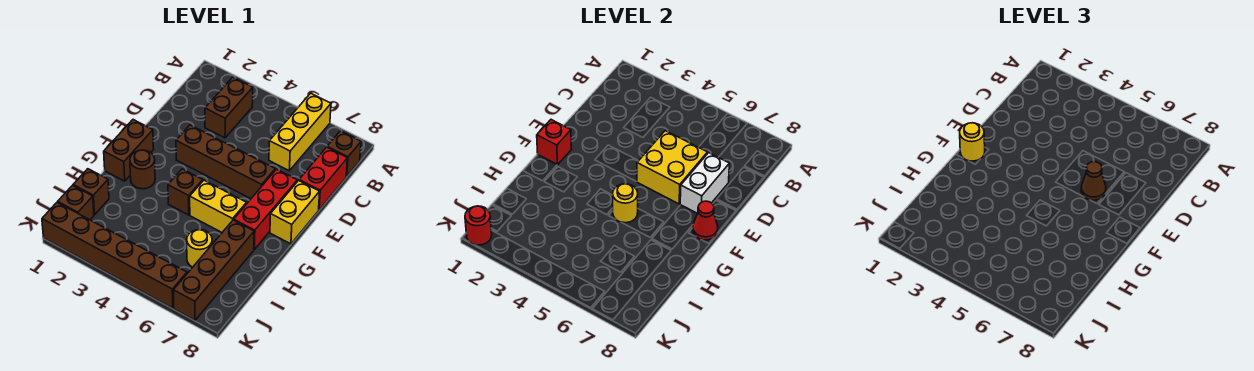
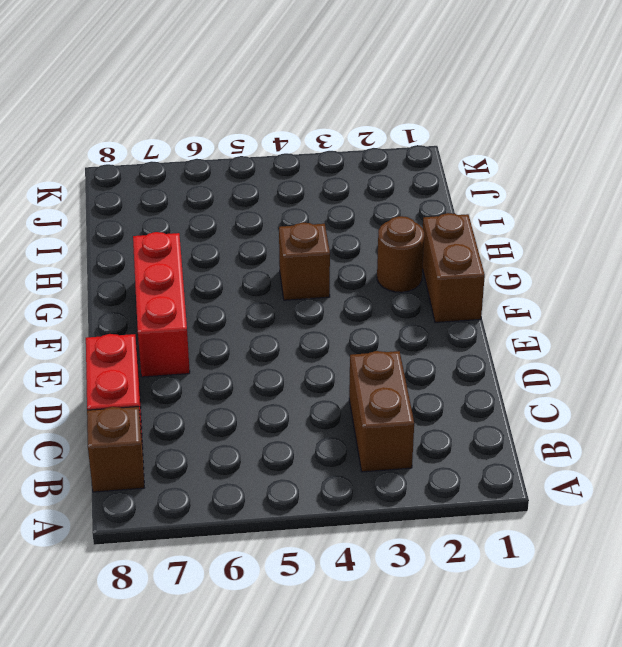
none -> yellow brick A6:C6 level 1
none -> brown brick E3:E6 level 1
none -> yellow brick E8:F8 level 1

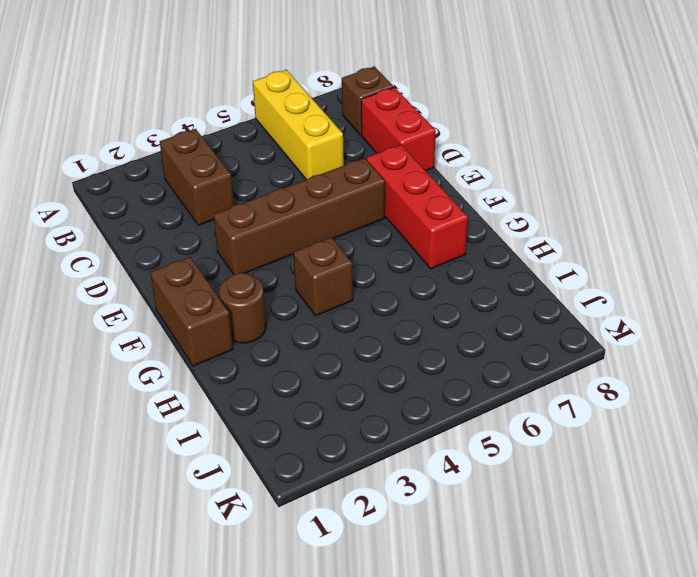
none -> yellow brick E8:F8 level 1
none -> yellow brick G5:G6 level 1
none -> brown brick H7:K7 level 1

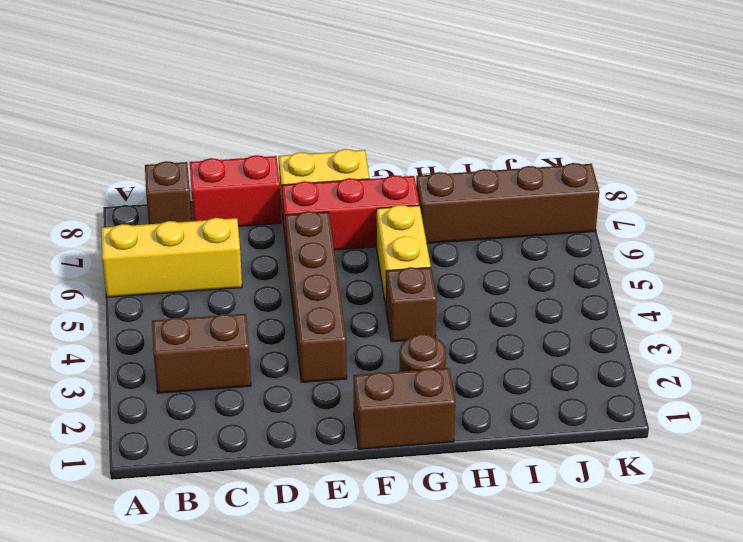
none -> brown brick I1 level 1
none -> yellow round brick I6 level 1
none -> brown brick J1 level 1

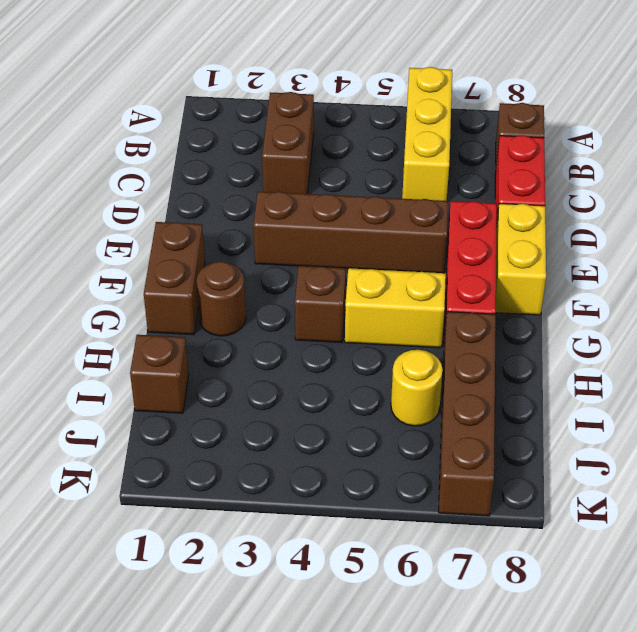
none -> brown brick J1 level 1
none -> brown brick K1:K6 level 1
none -> yellow brick D5:E6 level 2

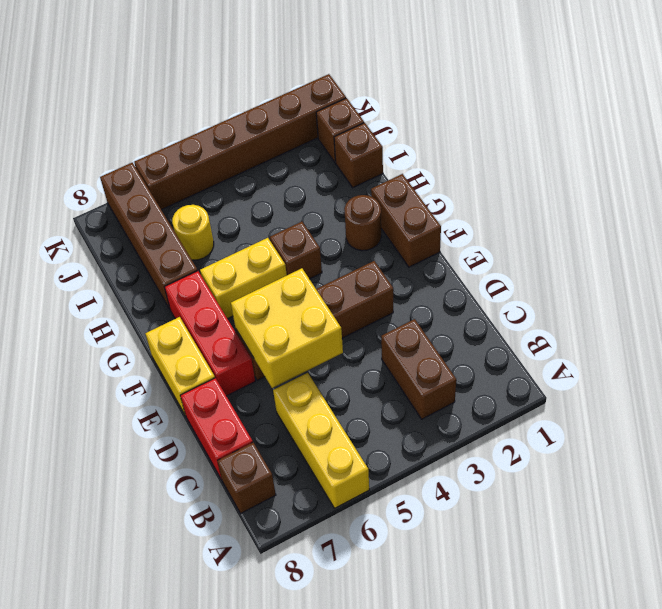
none -> white brick D7:E7 level 2
none -> red brick F1 level 2
none -> red cone F8 level 2

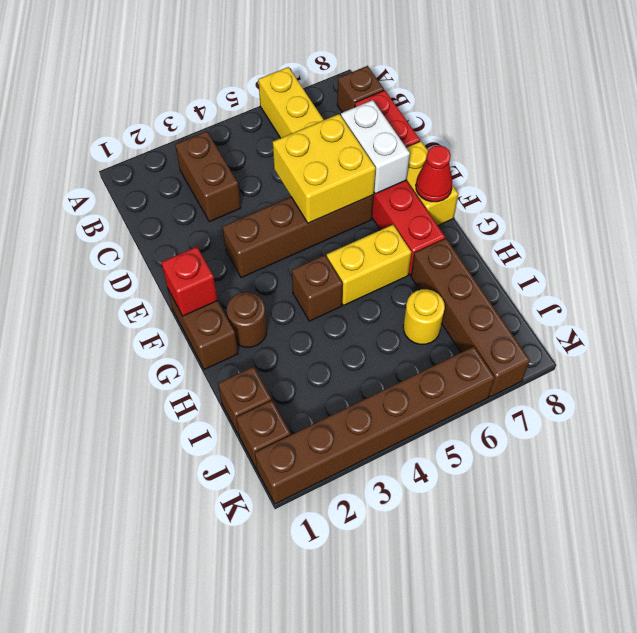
none -> yellow round brick G5 level 2
none -> red round brick K1 level 2
none -> brown cone E6 level 3

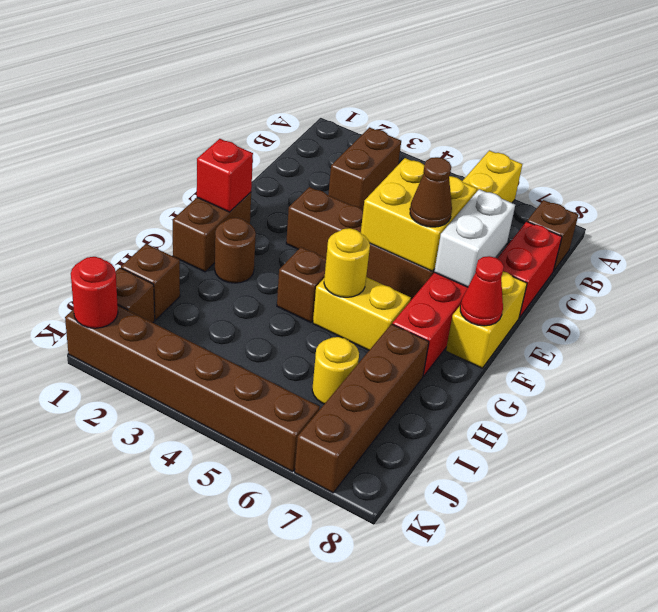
none -> yellow round brick F1 level 3

